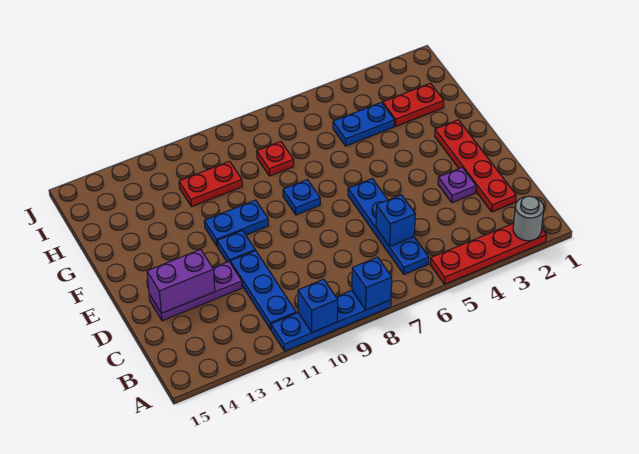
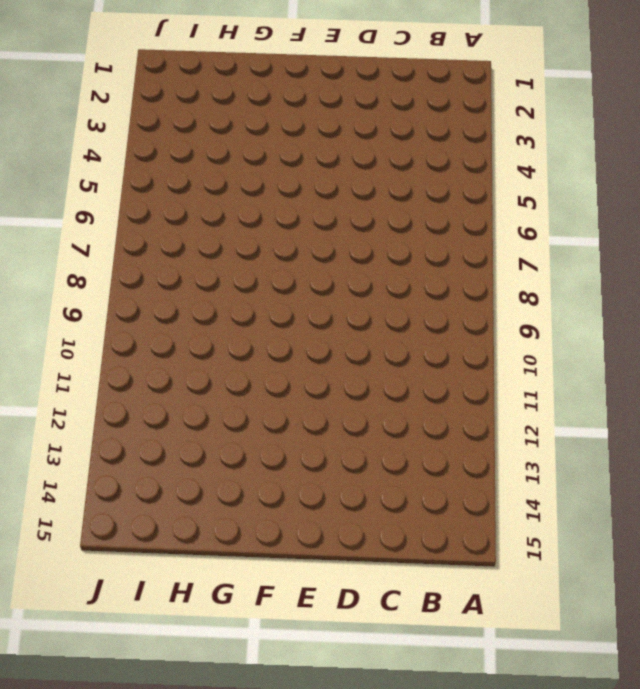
none -> red plate A2:A5 level 1
none -> blue plate A8:A11 level 1
none -> blue plate B6:E6 level 1

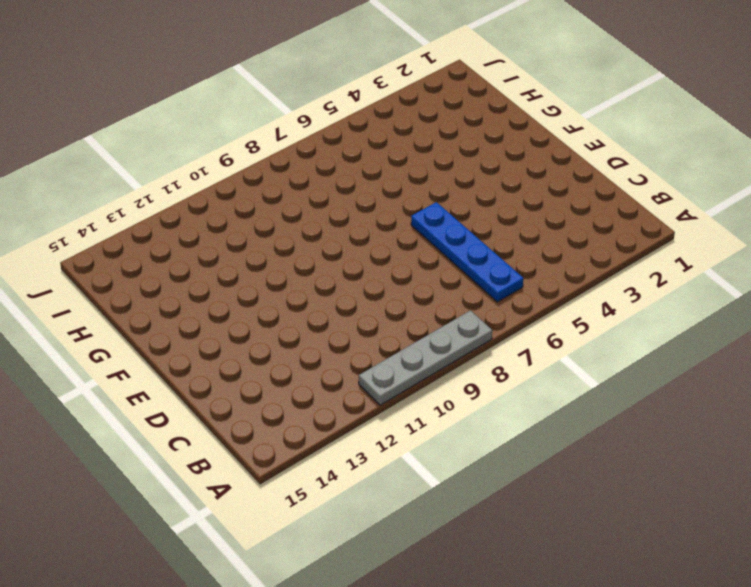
grey plate A8:A11 level 1 -> blue plate A8:A11 level 1
none -> red plate A2:A5 level 1
none -> blue plate B11:D11 level 1
none -> red plate C2:F2 level 1

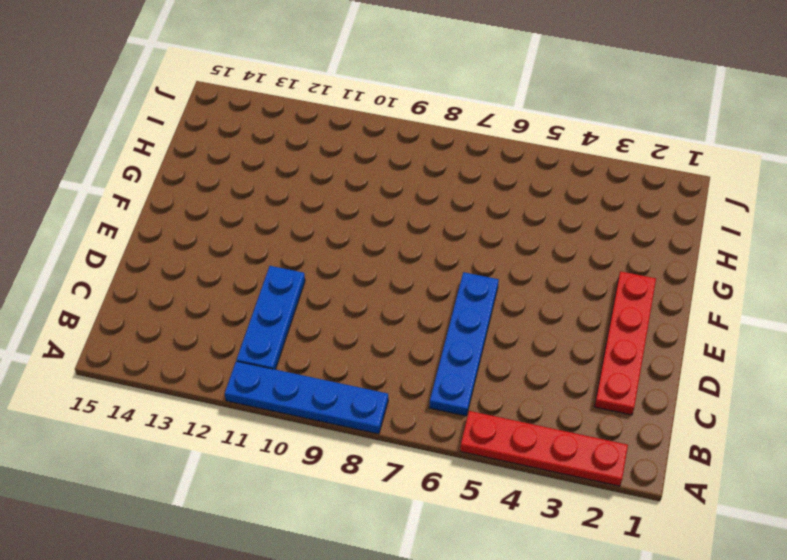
none -> purple plate D3 level 1
none -> purple plate D12:D14 level 1
none -> blue plate E11 level 1

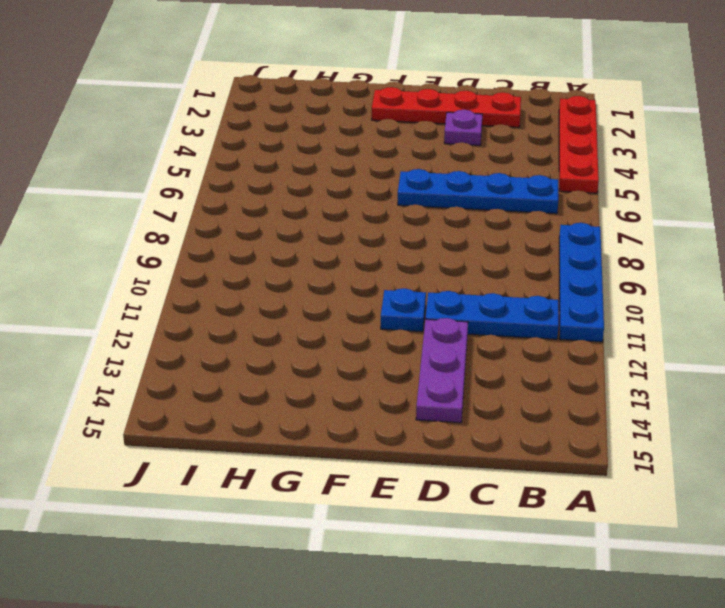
none -> blue plate F8 level 1
none -> blue plate F10:F11 level 1
none -> red plate H2:H3 level 1

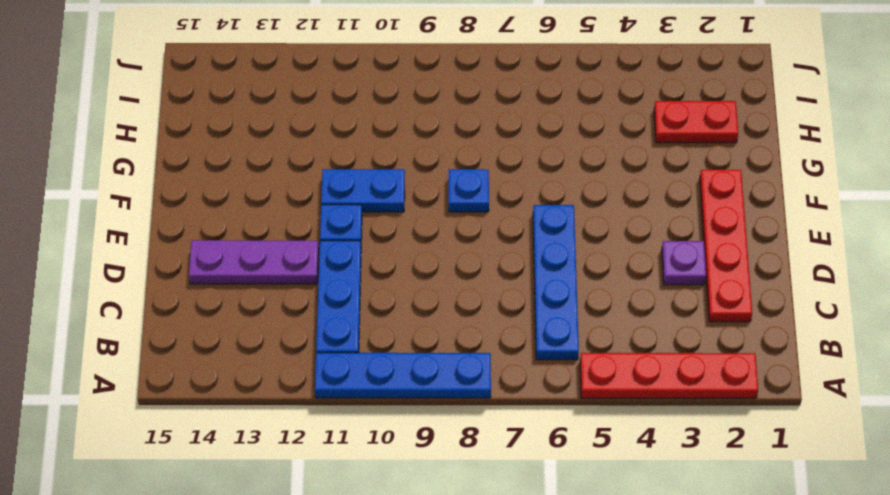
none -> blue plate H4:H5 level 1
none -> red plate H8 level 1
none -> red plate H10:H11 level 1

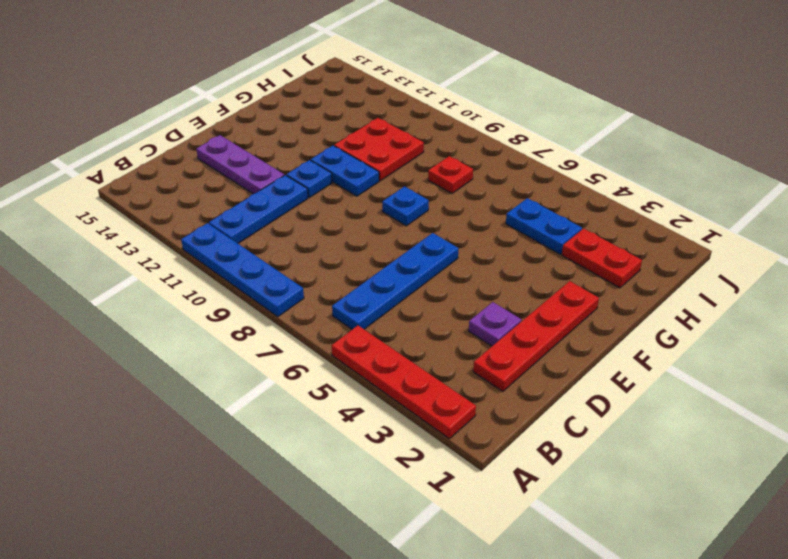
red plate G10:H11 level 1 -> red plate H10:H11 level 1
none -> grey round brick A2 level 2
none -> blue brick A8 level 2
none -> blue brick A10 level 2

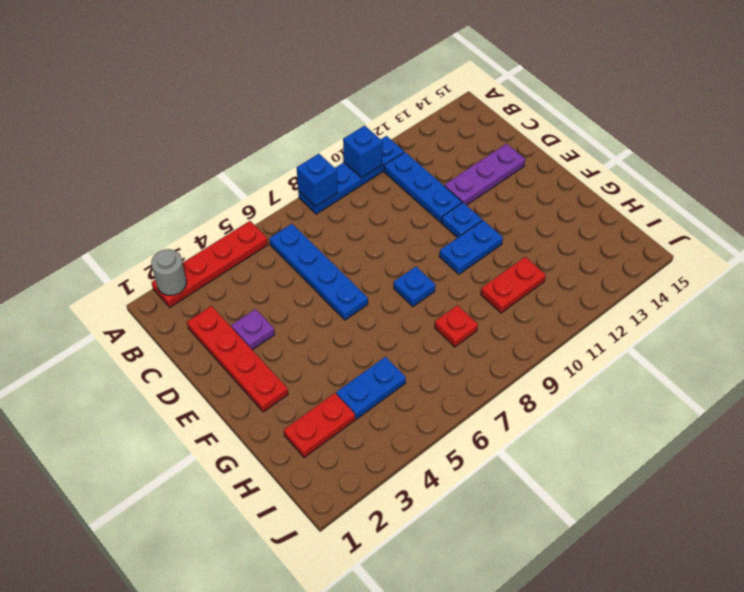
none -> blue brick C6 level 2
none -> purple brick D13:D14 level 2

